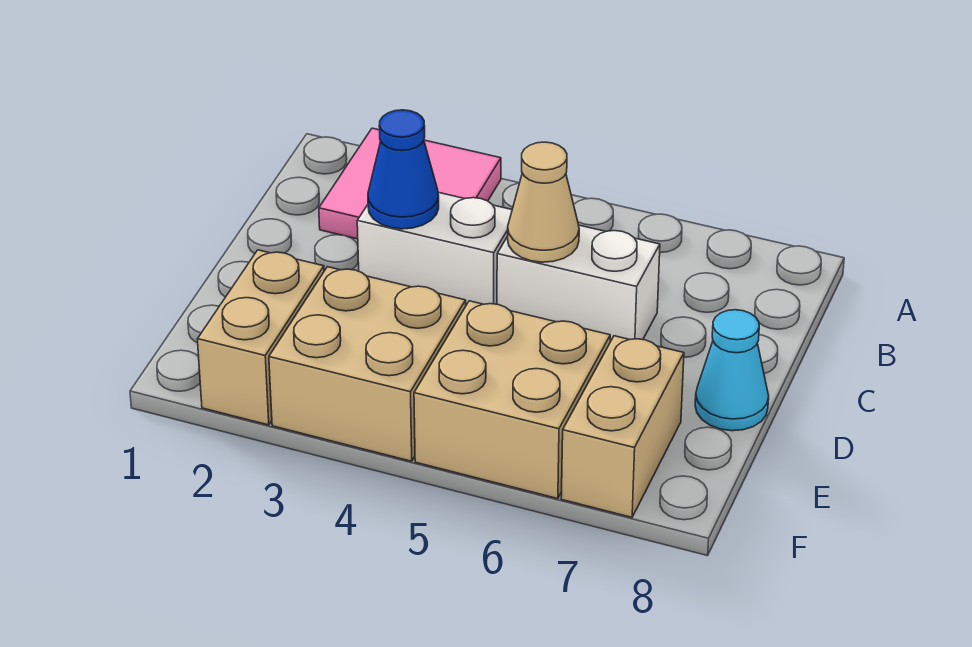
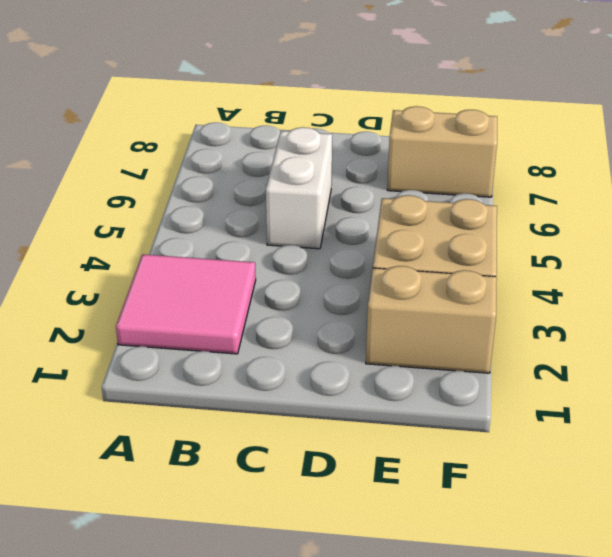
none -> white brick C3:C4 level 1
none -> cyan cone D8 level 1

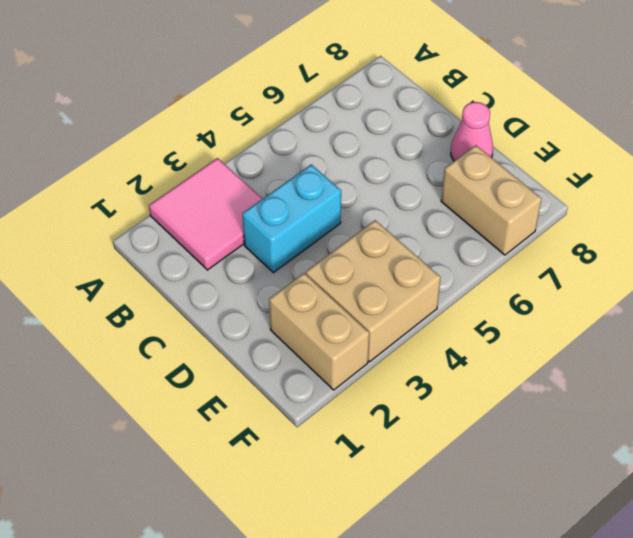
cyan brick C3:C4 level 1 -> white brick C3:C4 level 1
pink cone D8 level 1 -> cyan cone D8 level 1
none -> white brick C5:C6 level 1
none -> tan brick E5:F6 level 1

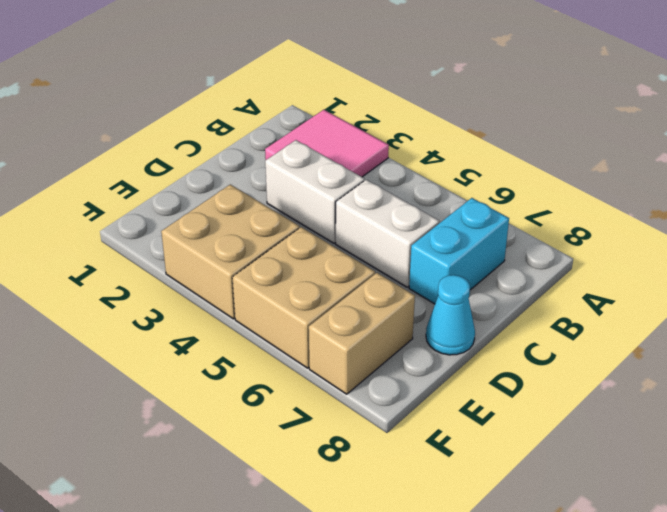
cyan brick B7:C7 level 1 -> none
none -> tan brick E2:F2 level 1
none -> blue cone C3 level 2

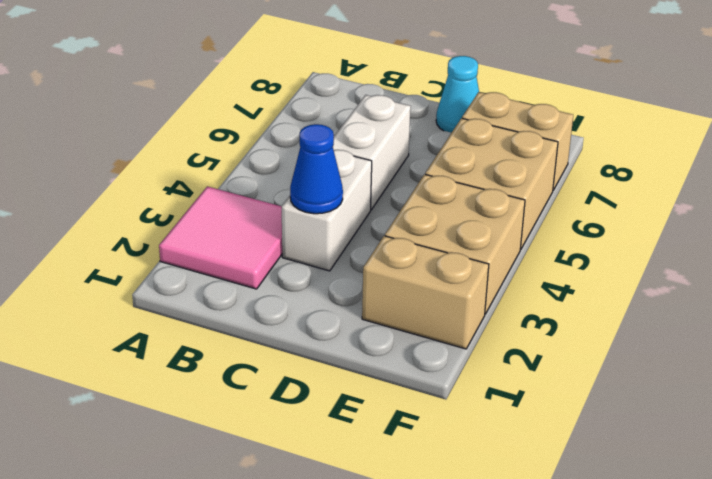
none -> tan cone C5 level 2

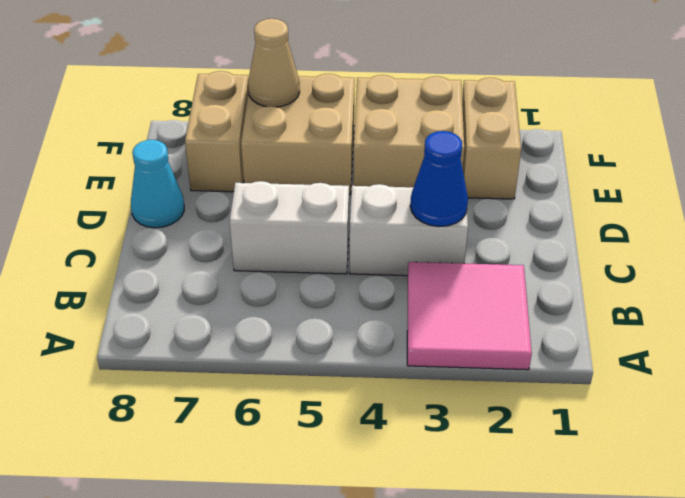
tan cone F6 level 2 -> tan cone C5 level 2

